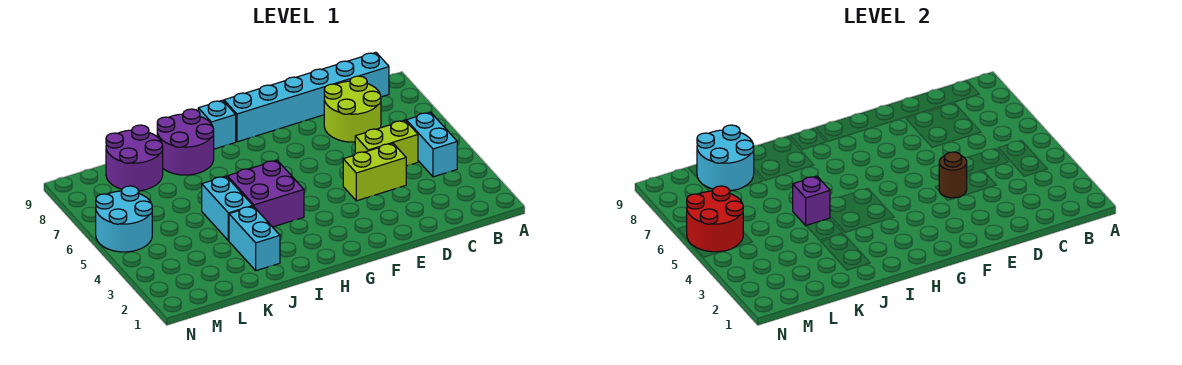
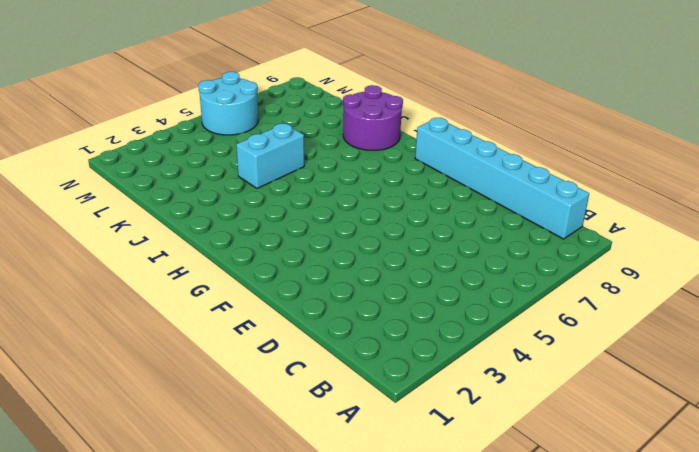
none -> cyan brick B4:B5 level 1
none -> lime brick C5:D5 level 1
none -> lime round brick C7:D8 level 1

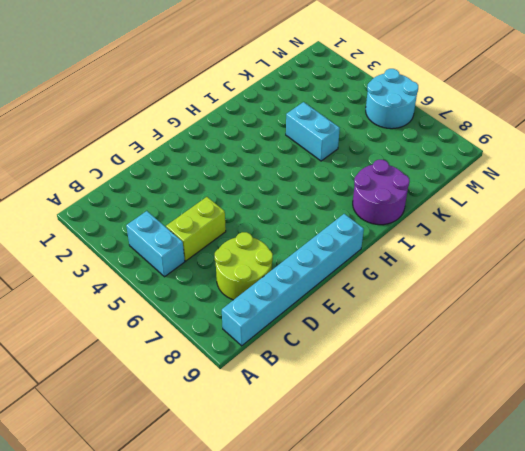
none -> lime brick D4:E4 level 1
none -> purple brick H4:I5 level 1
none -> cyan brick H9 level 1

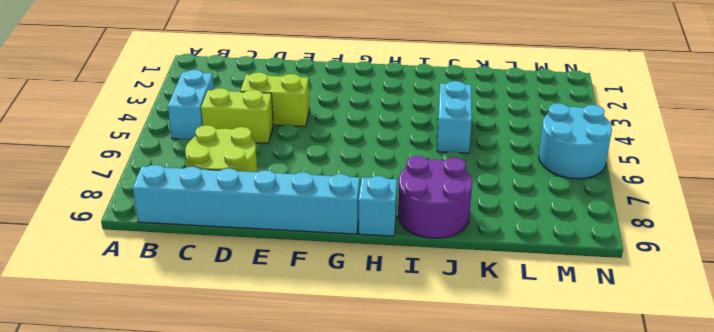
none -> purple brick H4:I5 level 1
none -> cyan brick J2:J3 level 1
none -> purple round brick K8:L9 level 1

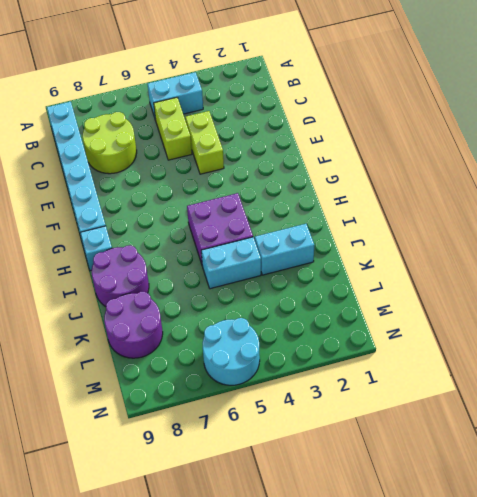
none -> brown round brick E4 level 2
none -> purple brick J5 level 2
none -> cyan round brick K8:L9 level 2

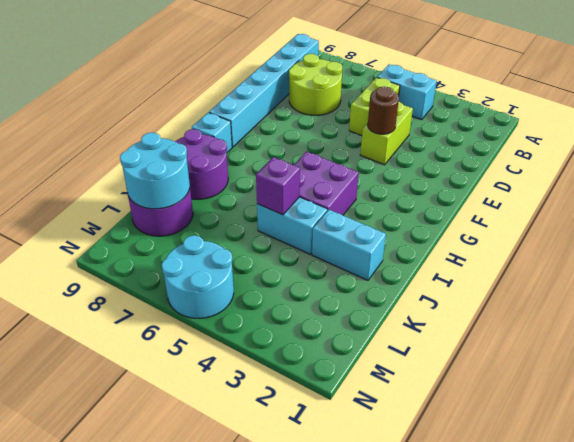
none -> red round brick M5:N6 level 2

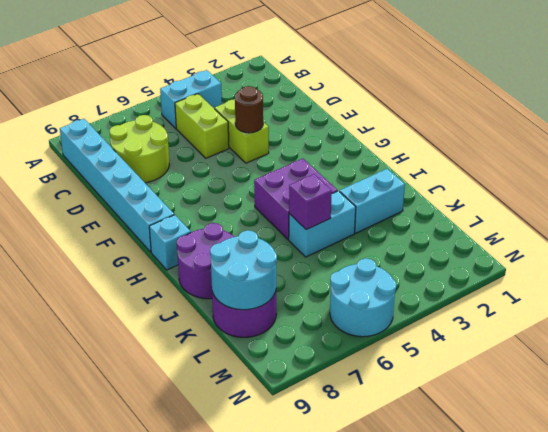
none -> red round brick M5:N6 level 2

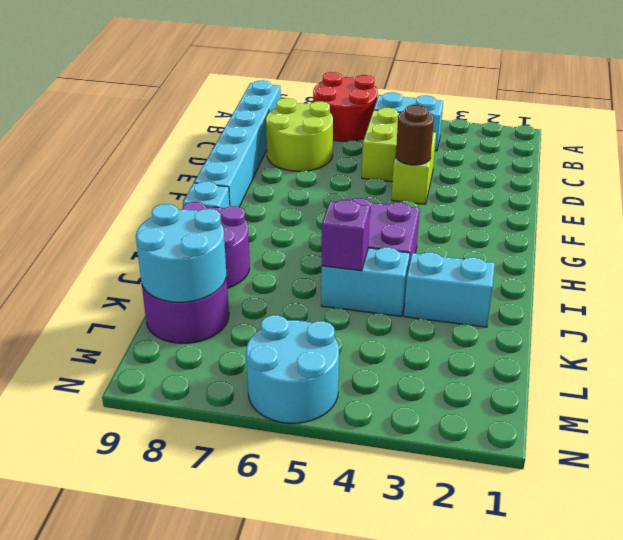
red round brick A6:B7 level 1 -> red round brick M5:N6 level 2

